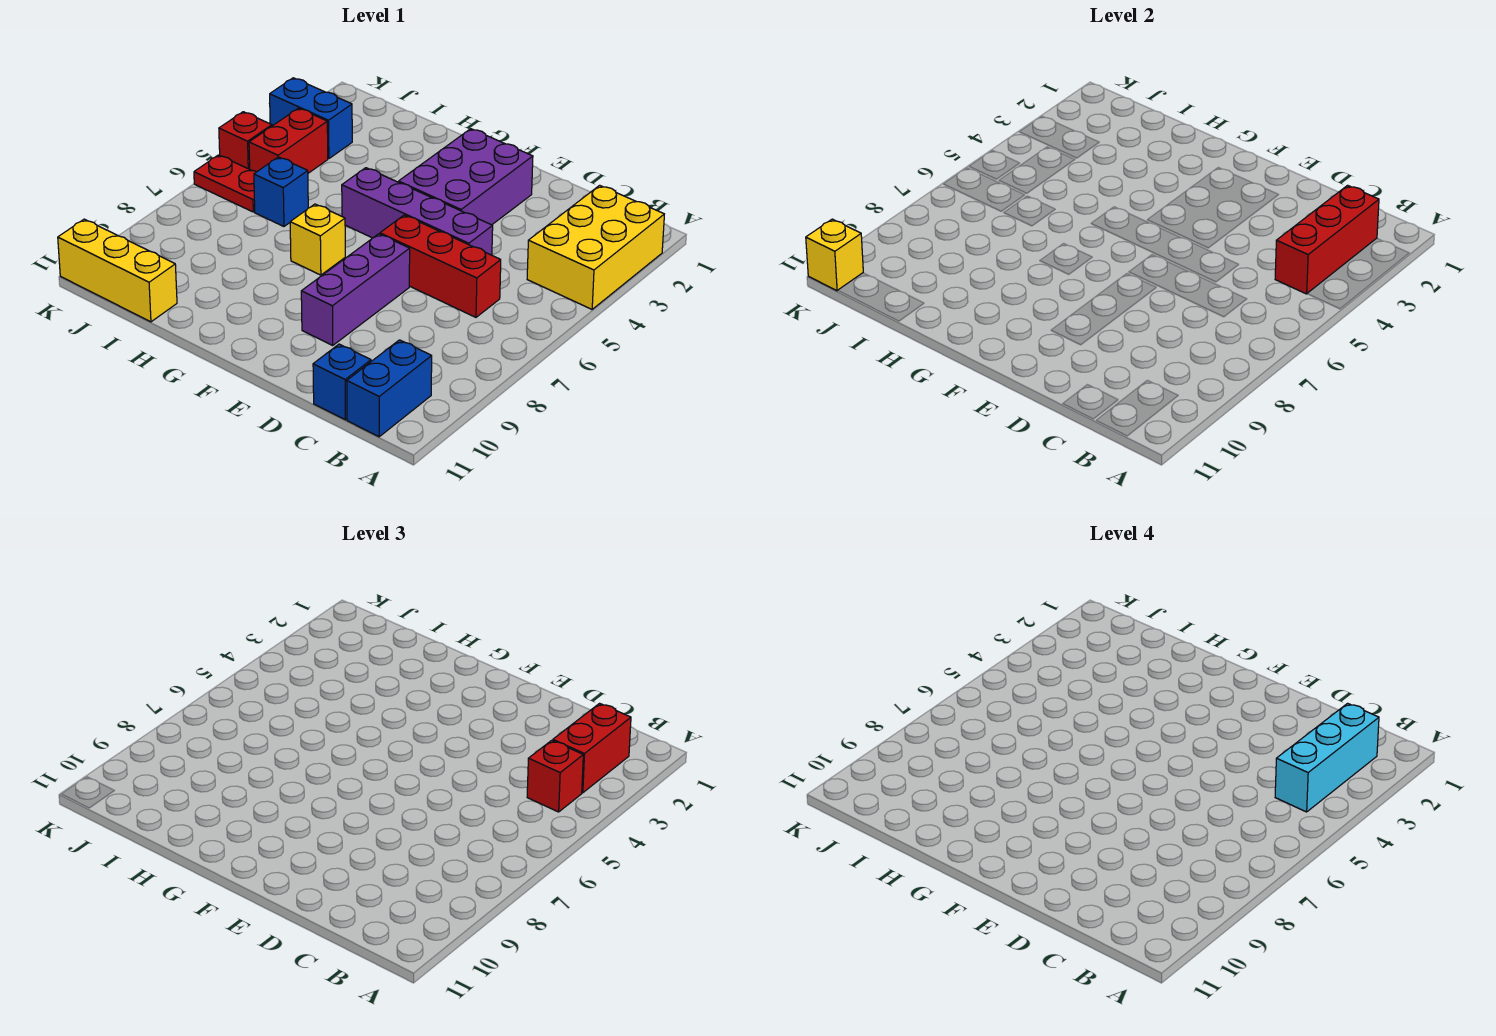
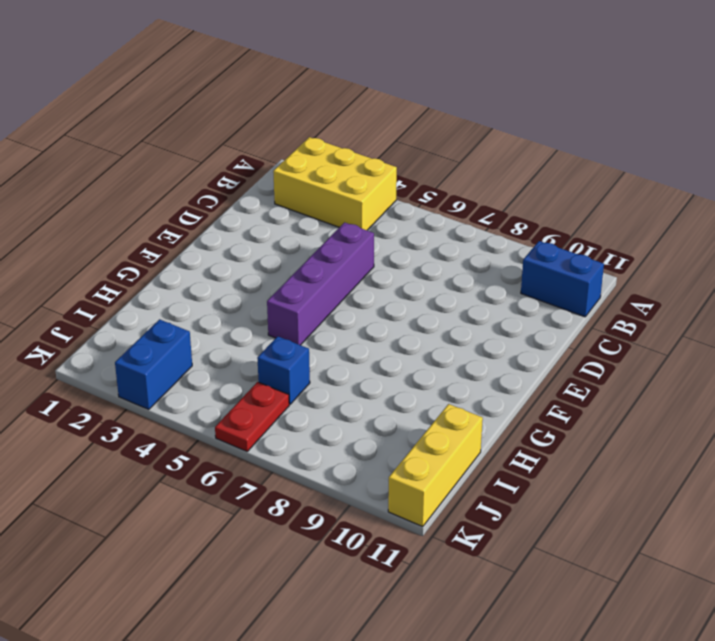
none -> red brick C6:E6 level 1
none -> blue brick C11 level 1
none -> purple brick E2:F4 level 1

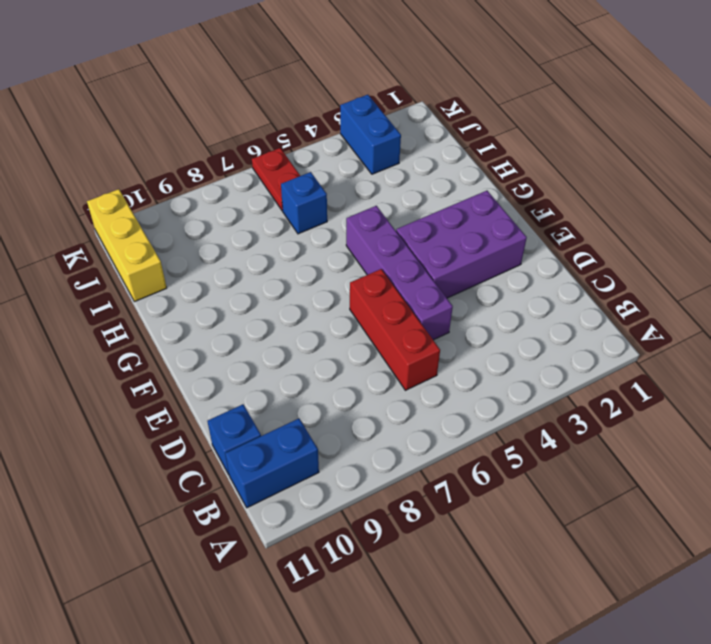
none -> yellow brick A2:B4 level 1
none -> purple brick E7:E9 level 1
none -> yellow brick G7 level 1

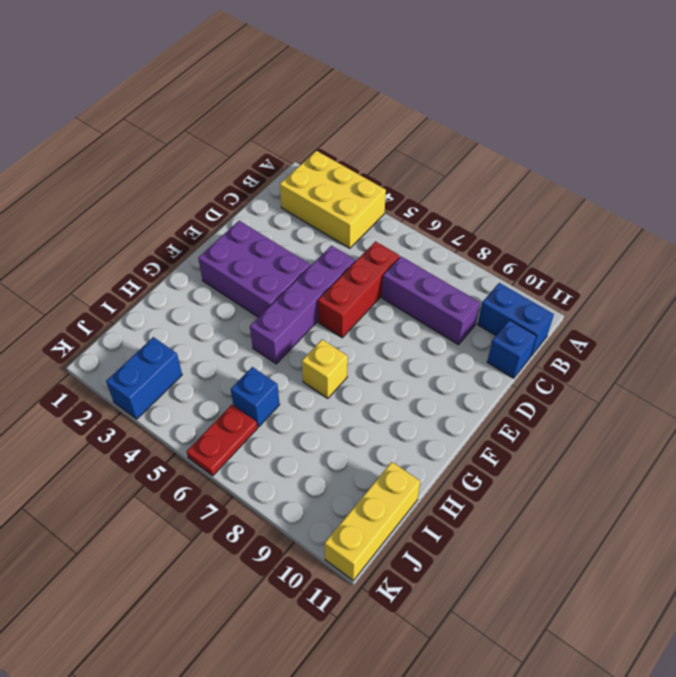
purple brick C7:C9 level 1 -> purple brick E7:E9 level 1
none -> red brick J4:J5 level 1
none -> red brick K5 level 1
none -> red brick B2:B4 level 2

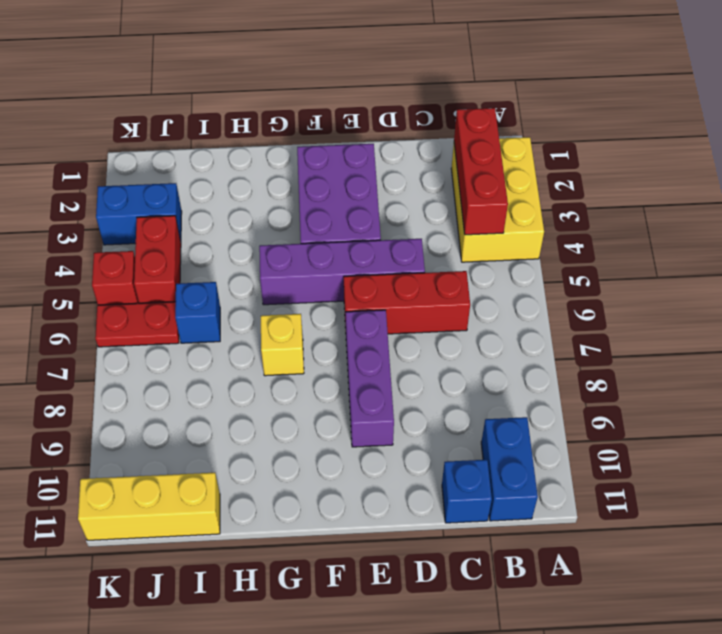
none -> yellow brick K11 level 2
none -> red brick B2:B3 level 3
none -> red brick B4 level 3

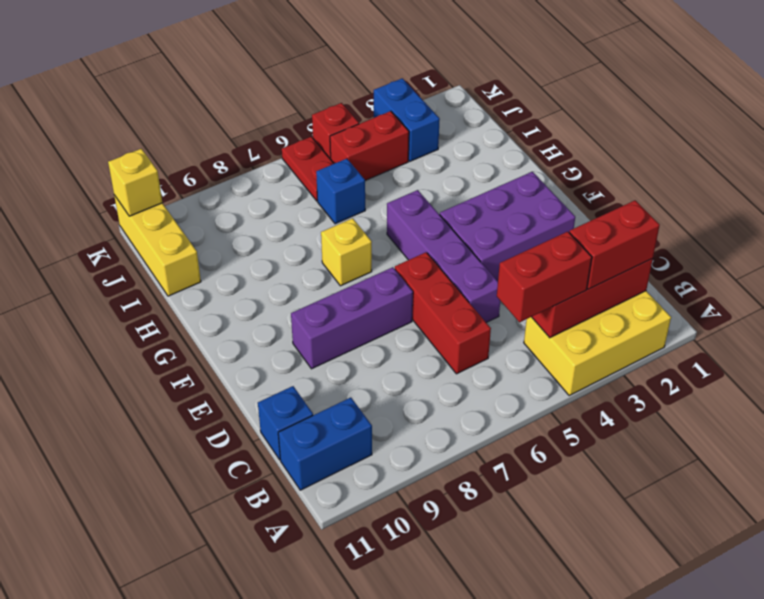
red brick B4:B5 level 3 -> red brick B4 level 3
none -> cyan brick B2:B4 level 4

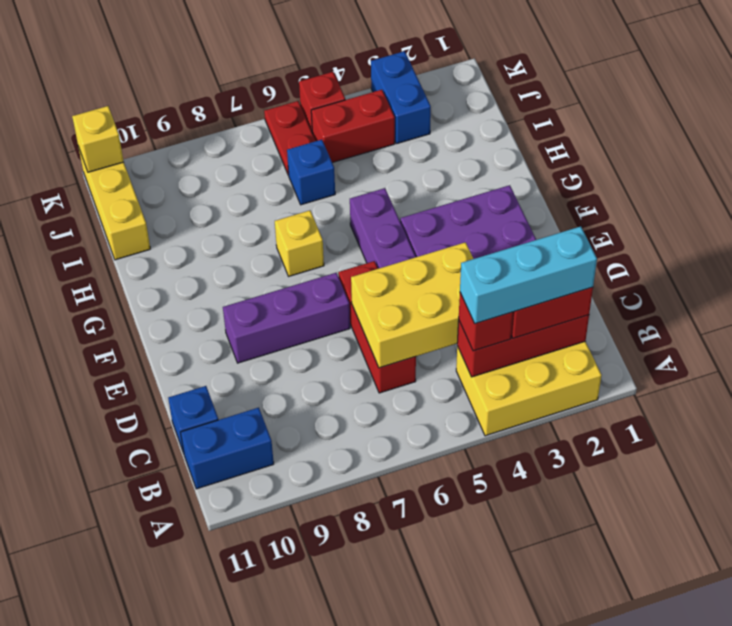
yellow brick C4:D6 level 2 -> none

